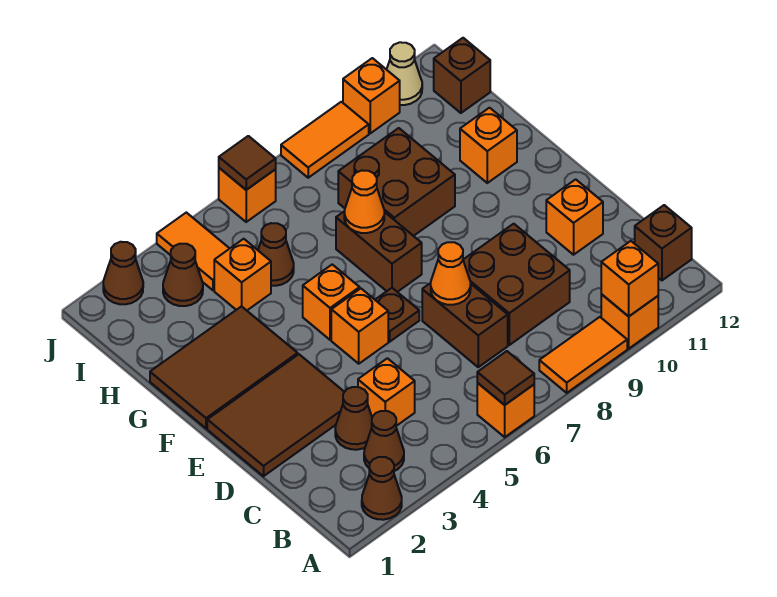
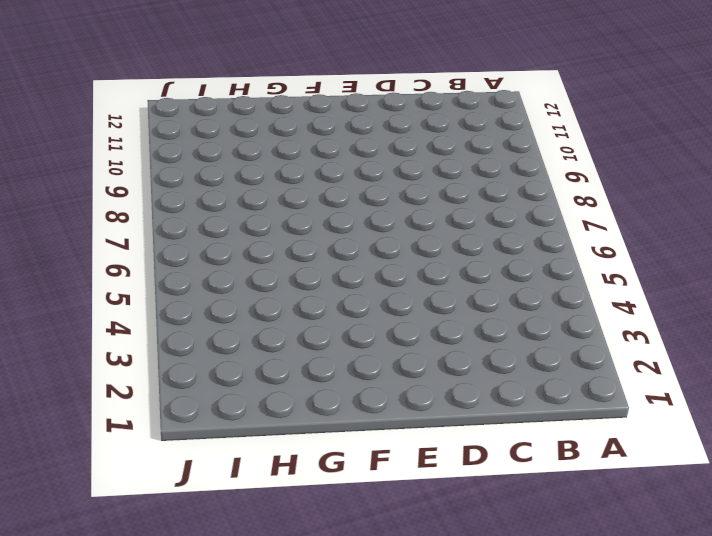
none -> brown cone A2 level 1
none -> orange brick A6 level 1
none -> orange tile A8:A9 level 1
none -> orange brick A10 level 1

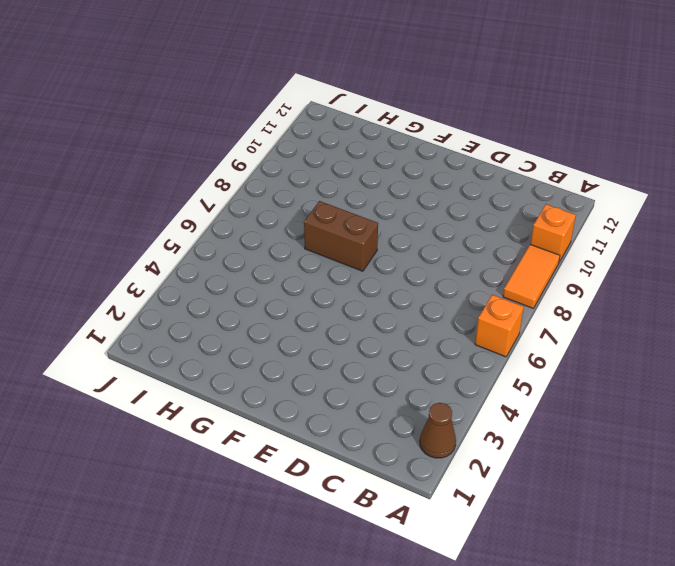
none -> brown cone B3 level 1
none -> brown brick B12 level 1
none -> brown cone C3 level 1
none -> orange brick C4 level 1

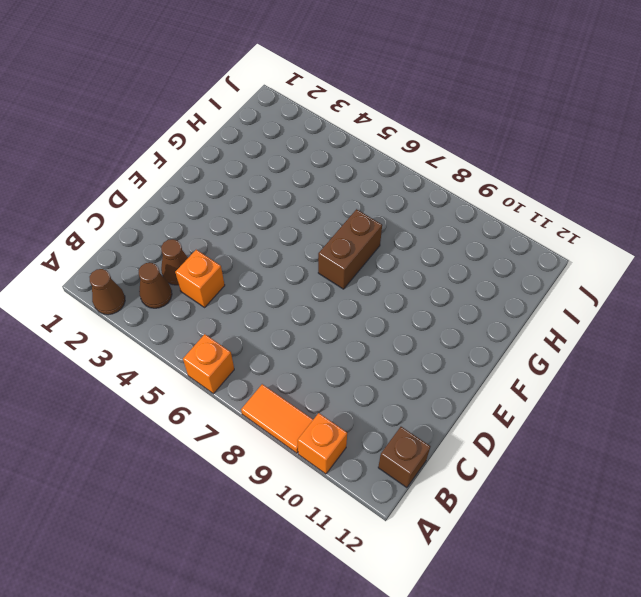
none -> brown brick C7:D7 level 1
none -> brown brick C8:D9 level 1
none -> brown tile D1:E3 level 1
none -> orange brick D11 level 1

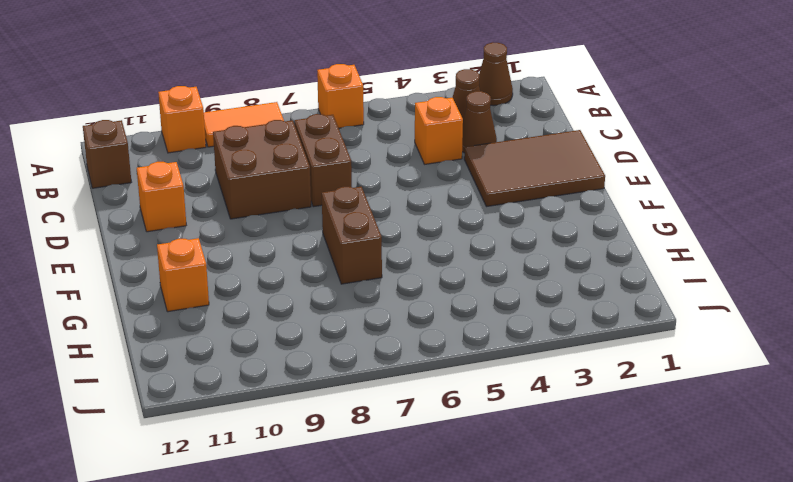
none -> orange brick E5 level 1
none -> brown plate E6 level 1
none -> brown tile F1:G3 level 1
none -> orange brick F5 level 1

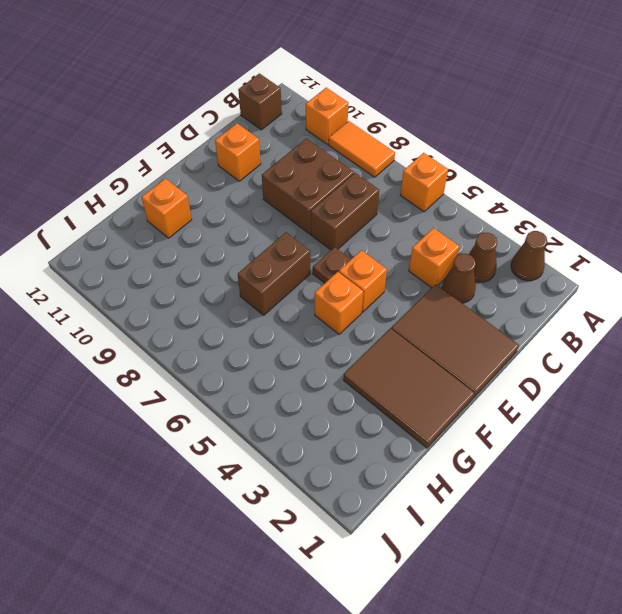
none -> brown brick G8:H9 level 1
none -> orange brick H4 level 1
none -> brown cone H5 level 1
none -> brown cone I3 level 1

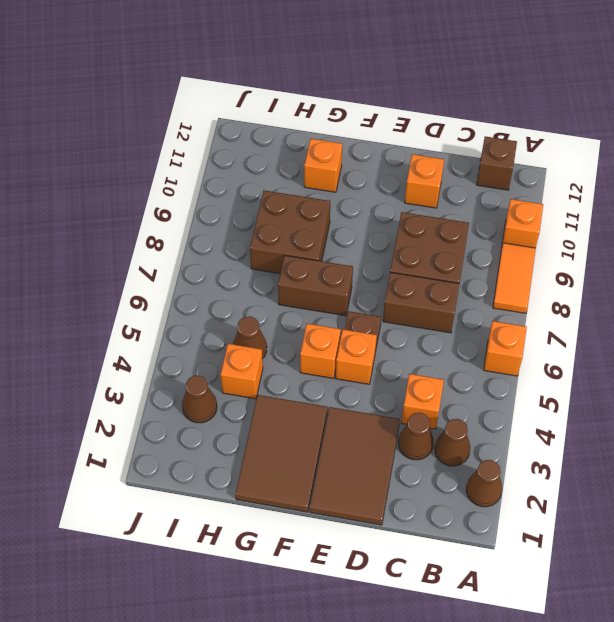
none -> orange tile I4:J4 level 1
none -> brown brick I12 level 1
none -> brown cone J2 level 1
none -> orange brick J6 level 1

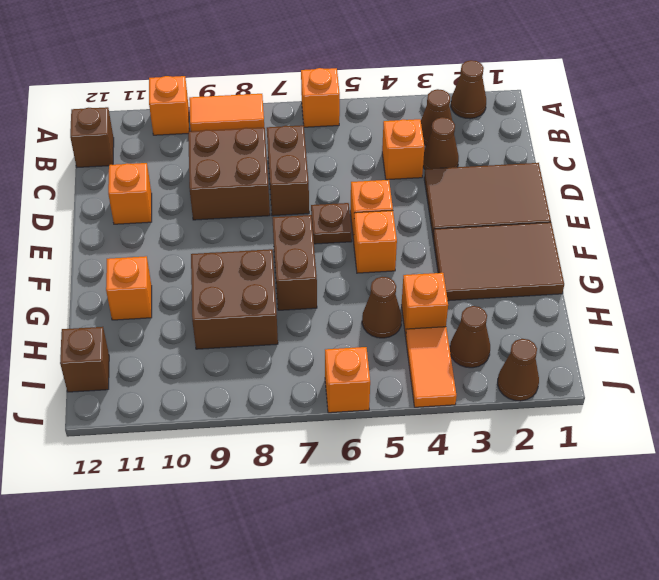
none -> orange tile J8:J9 level 1
none -> orange brick J10 level 1
none -> tan cone J11 level 1
none -> brown tile A6 level 2

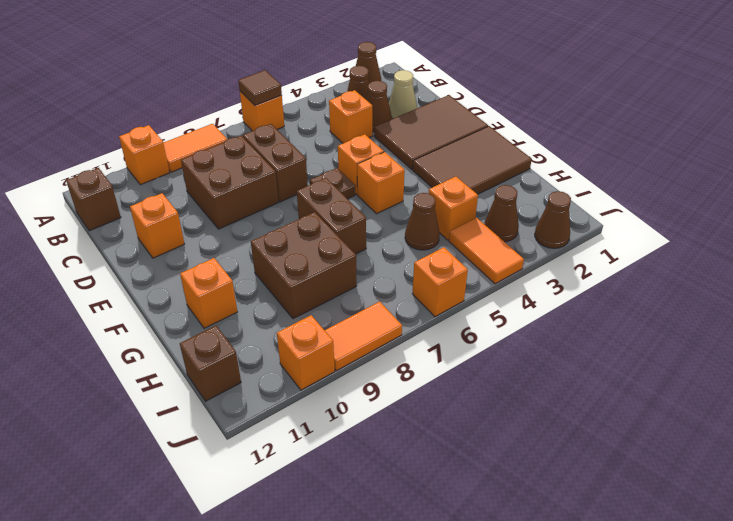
tan cone C2 level 1 -> tan cone J11 level 1
none -> orange brick A10 level 2
none -> orange cone D7 level 2
none -> orange cone G7 level 2
none -> brown tile J6 level 2

